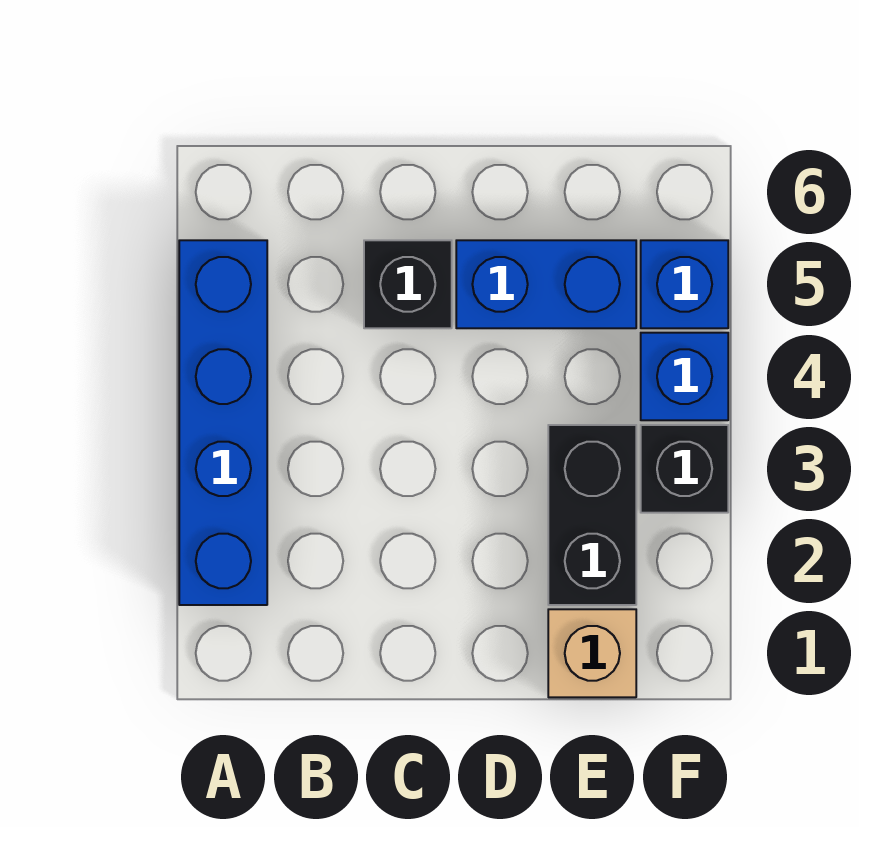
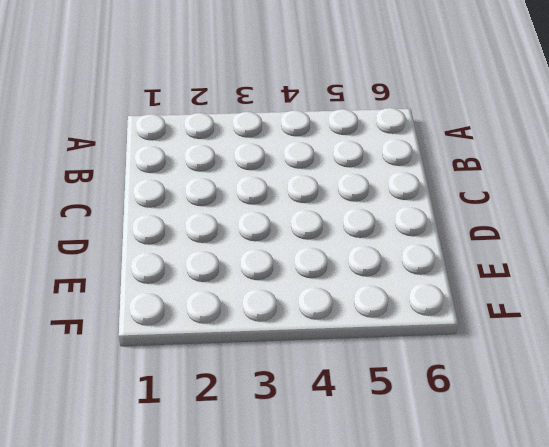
none -> blue brick A2:A5 level 1
none -> black brick C5 level 1

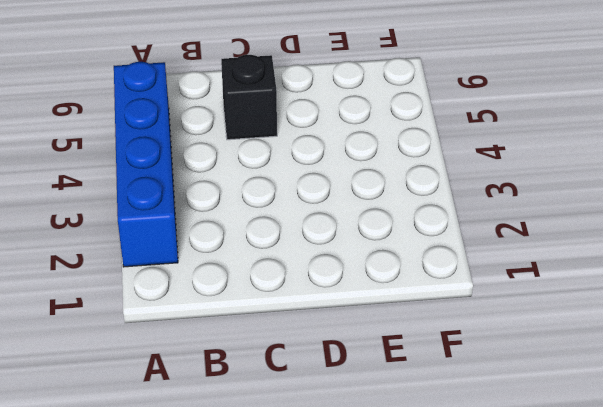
none -> blue brick D5:E5 level 1
none -> tan brick E1 level 1

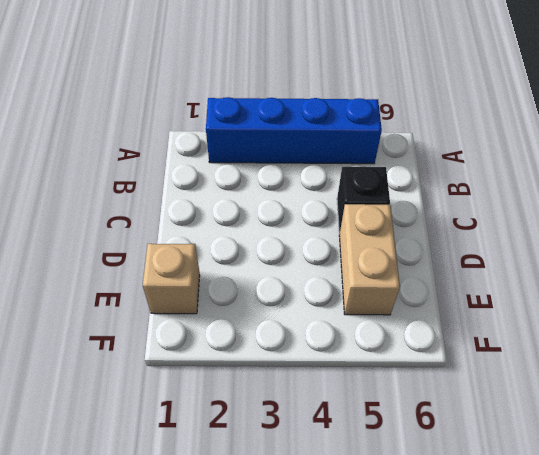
tan brick D5:E5 level 1 -> blue brick D5:E5 level 1
none -> black brick E2:E3 level 1
none -> black brick F3 level 1

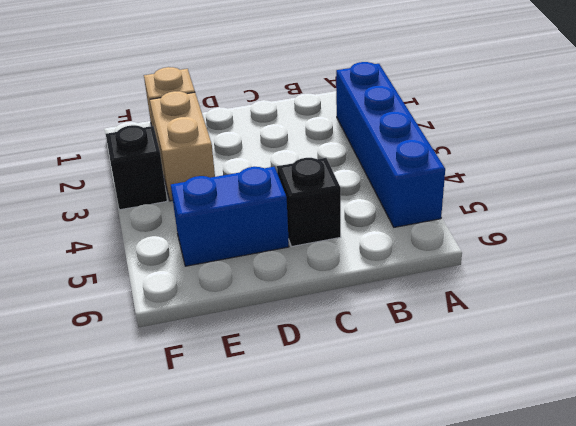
tan brick E2:E3 level 1 -> black brick E2:E3 level 1
none -> blue brick F4 level 1
none -> blue brick F5 level 1

